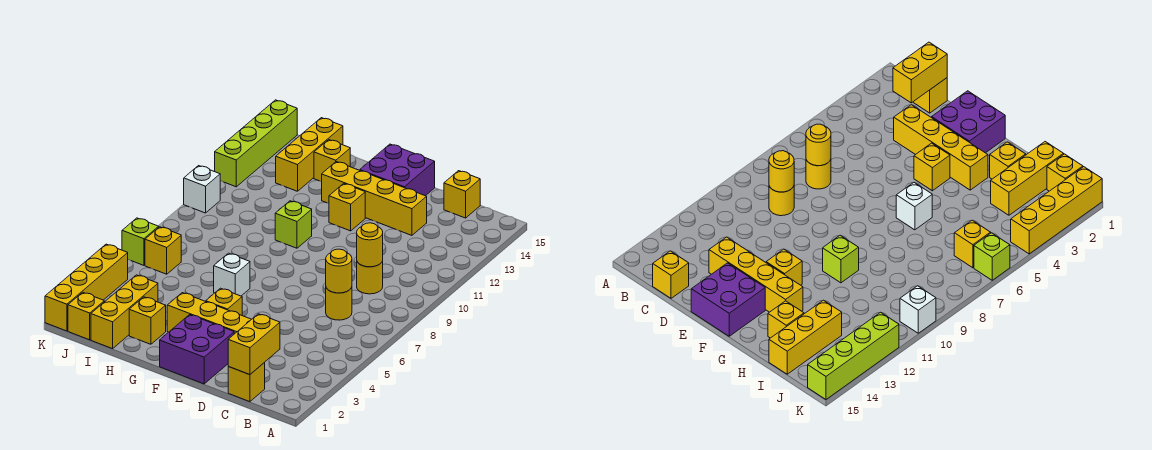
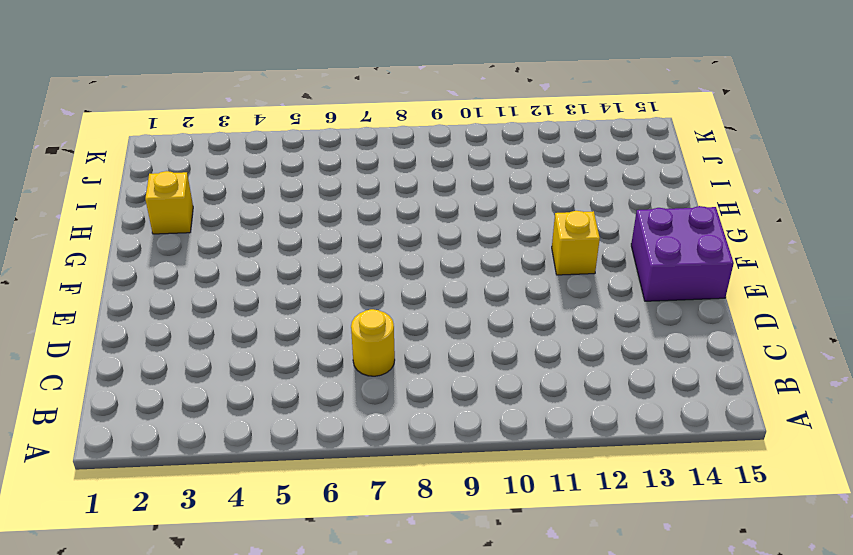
none -> yellow brick C1 level 1
none -> yellow round brick C9 level 1
none -> yellow brick C15 level 1

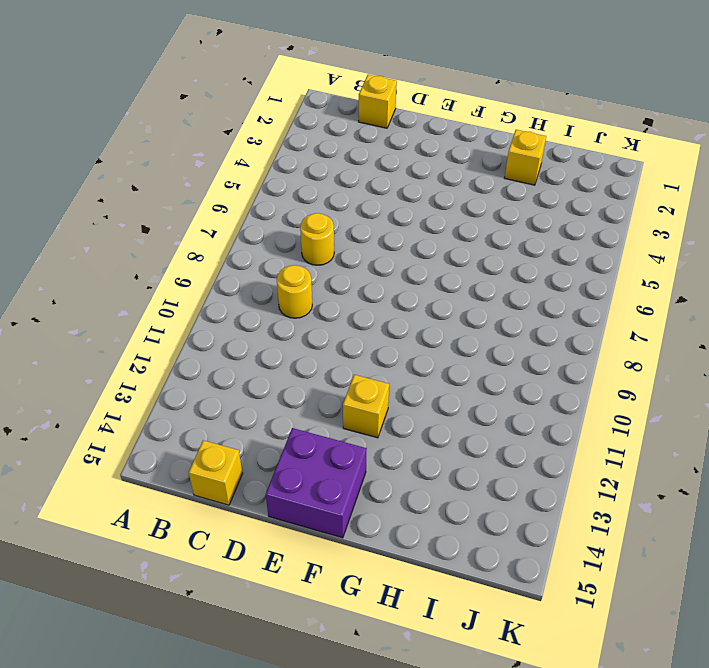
none -> yellow brick D3:G3 level 1
none -> yellow brick D13:G13 level 1
none -> purple brick E1:F2 level 1

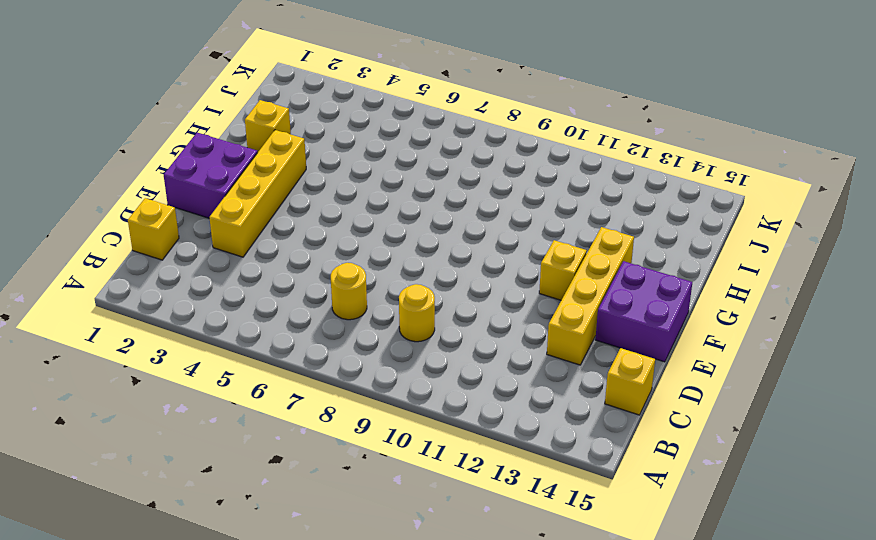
none -> yellow brick F4 level 1
none -> white brick G6 level 1
none -> lime brick G10 level 1

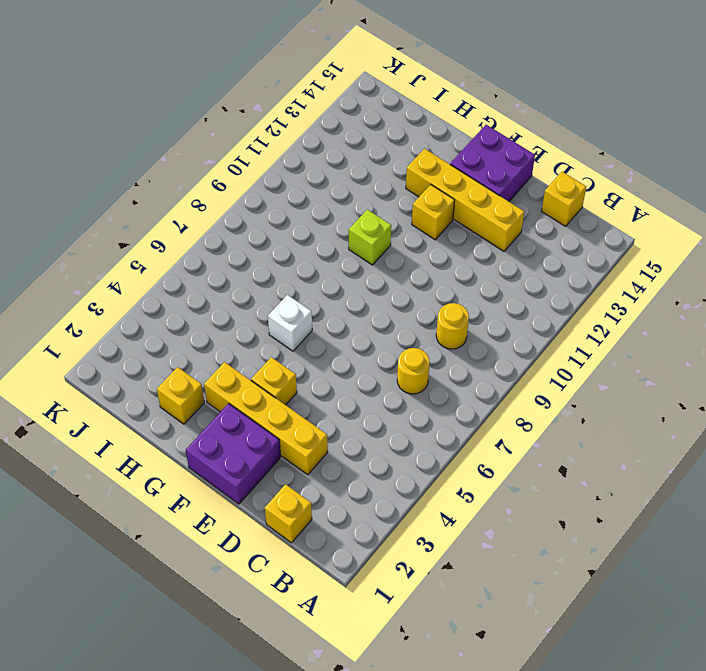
none -> yellow brick H14 level 1
none -> yellow brick I1:I3 level 1
none -> yellow brick I13:I15 level 1

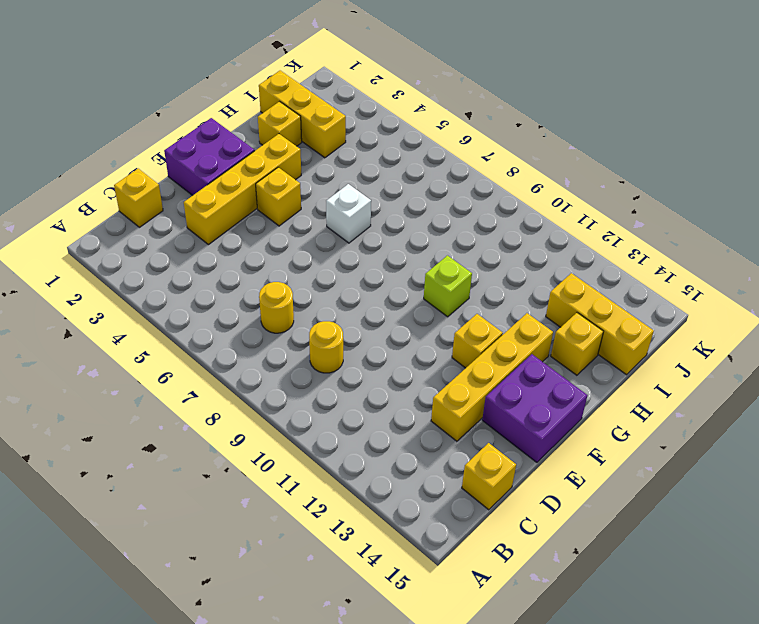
none -> yellow brick J1 level 1
none -> yellow brick J6 level 1
none -> yellow brick K1:K4 level 1

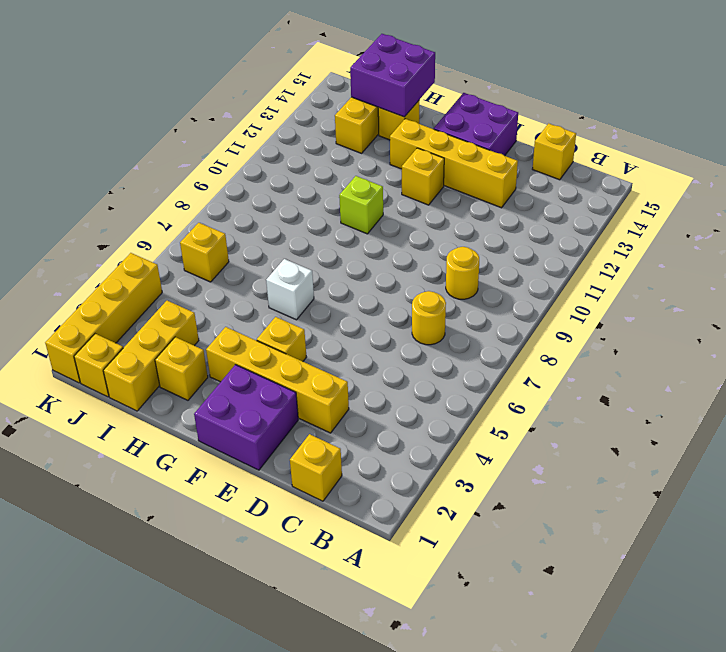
purple brick H14:I15 level 2 -> none
none -> lime brick K6 level 1
none -> white brick K10 level 1
none -> lime brick K12:K15 level 1

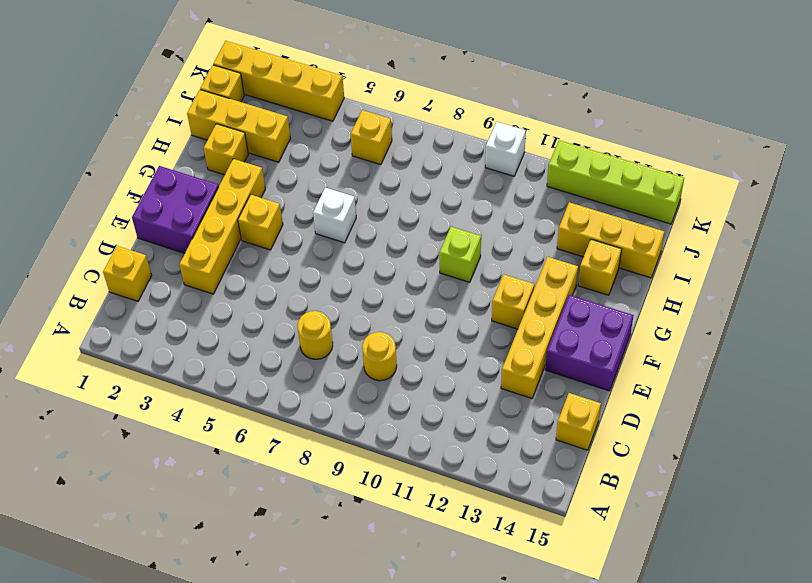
none -> lime brick K6 level 1
none -> yellow brick C1:C2 level 2
none -> yellow round brick C7 level 2

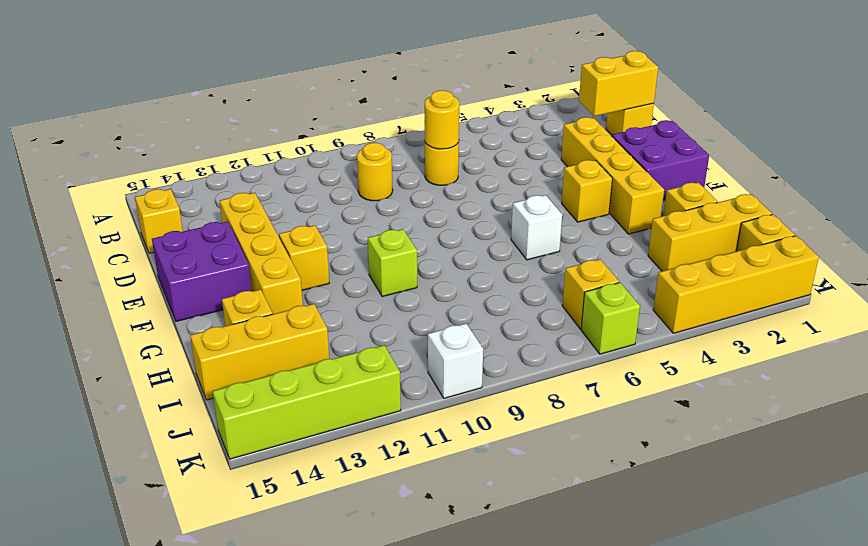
none -> yellow round brick C9 level 2

